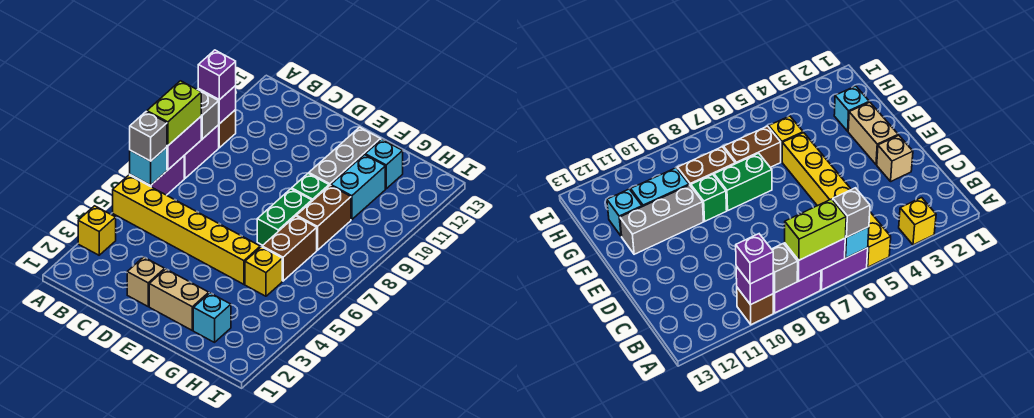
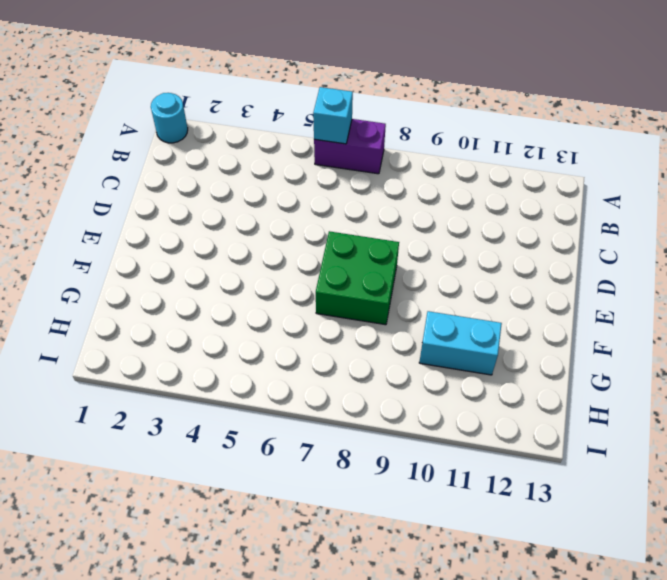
cyan round brick A1 level 1 -> none
green brick E7:F8 level 1 -> green brick F7:F8 level 1
none -> yellow brick A3 level 1
none -> yellow brick A5:F5 level 1
none -> purple brick A8:A9 level 1

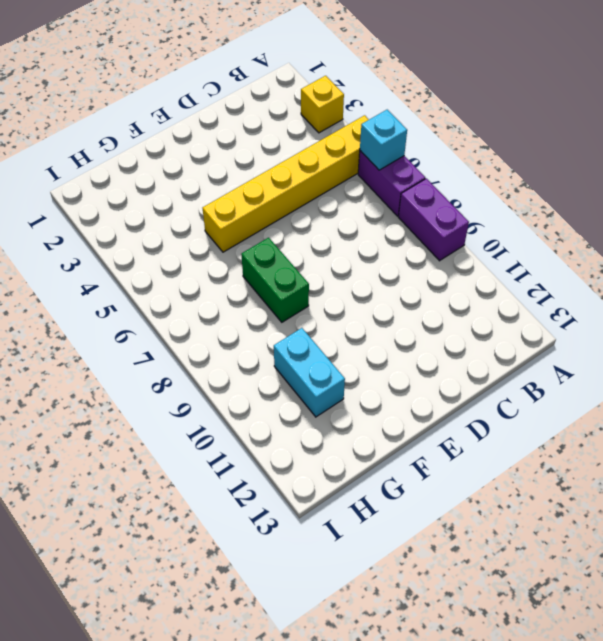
none -> brown brick A10 level 1
none -> tan brick D2 level 1
none -> tan brick E2:F2 level 1

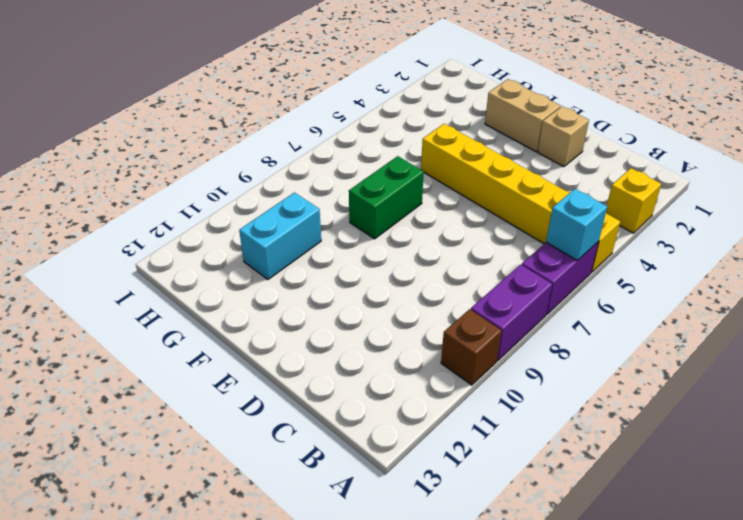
none -> green brick F9 level 1
none -> grey brick F10:F12 level 1
none -> cyan brick G2 level 1

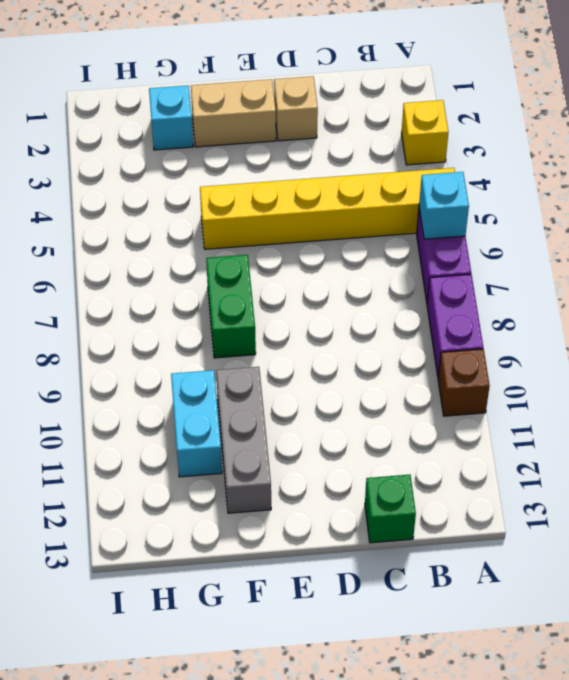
green brick C13 level 1 -> green brick F9 level 1
none -> yellow brick G5 level 1
none -> brown brick G6:G7 level 1
none -> brown brick G8:G9 level 1

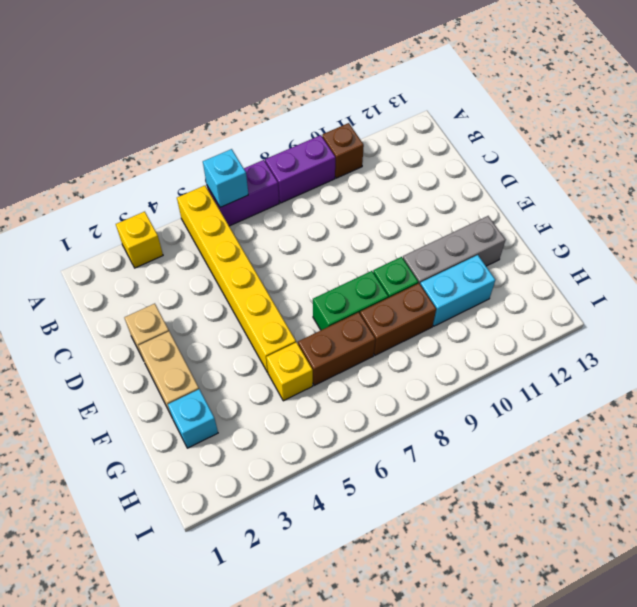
none -> cyan brick G12 level 1
none -> purple brick A7:A8 level 2
none -> grey brick A9 level 2

